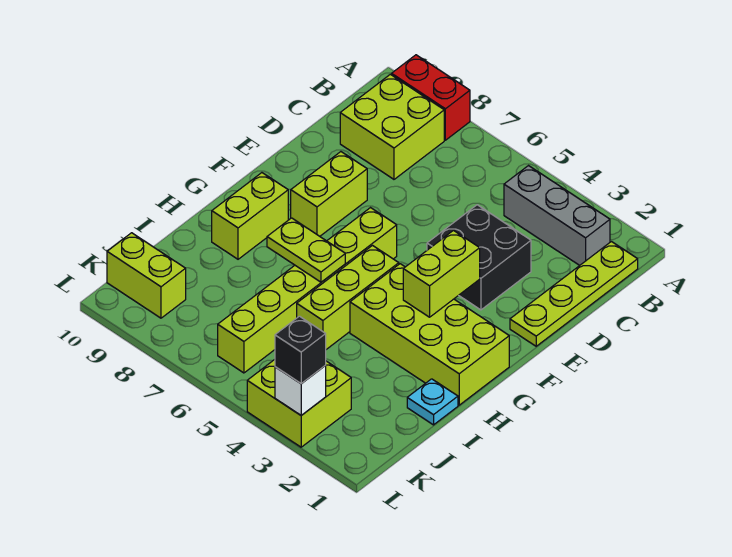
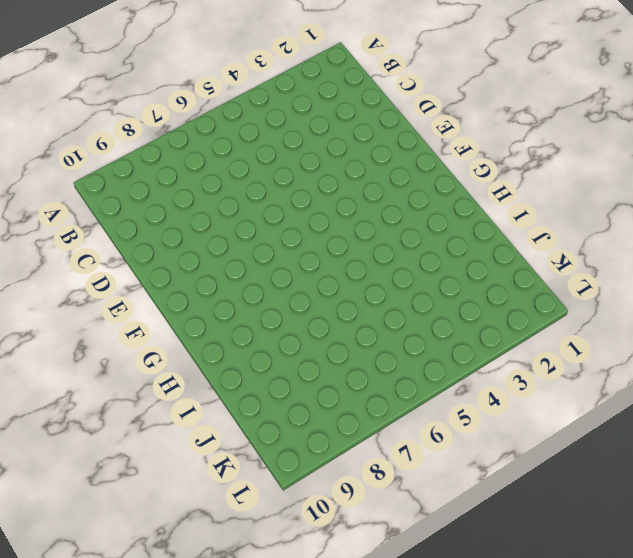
none -> red brick A8:A9 level 1
none -> lime plate B1:E1 level 1
none -> grey brick B2:B4 level 1

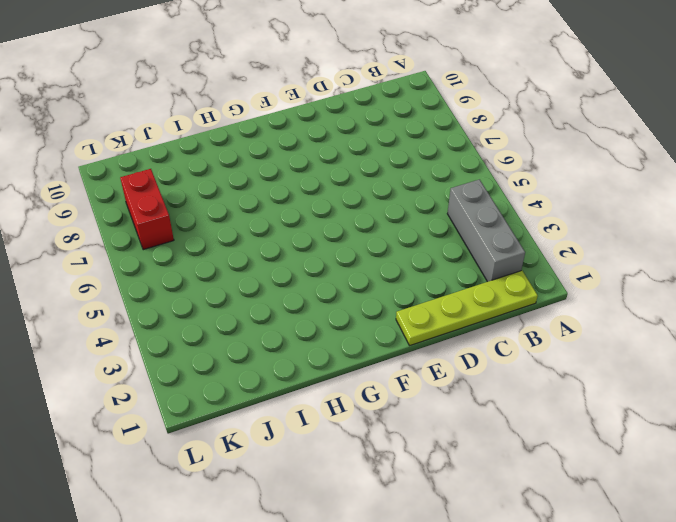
red brick K7:K8 level 1 -> red brick A8:A9 level 1
none -> lime brick B8:C9 level 1
none -> black brick D3:E4 level 1
none -> lime brick E8:F8 level 1

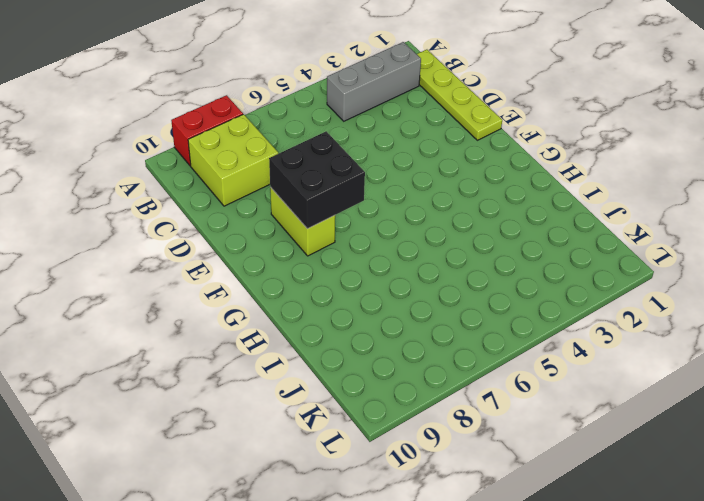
black brick E7:F8 level 2 -> black brick D3:E4 level 1
none -> lime brick F6:K6 level 1
none -> lime brick G1:H4 level 1
none -> lime brick G5:I5 level 1

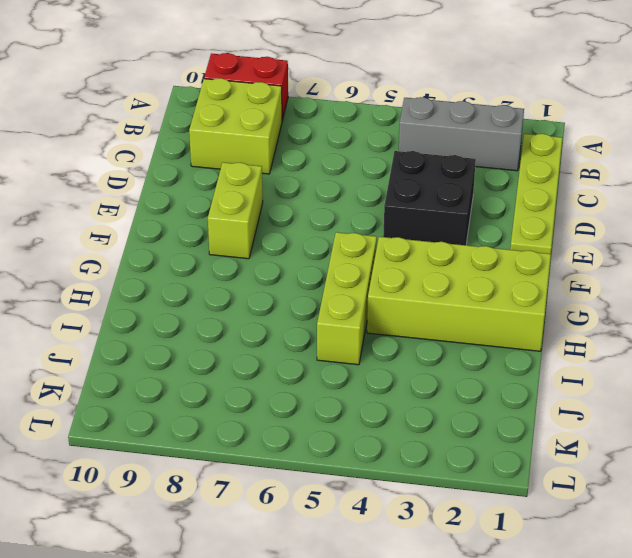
none -> lime brick F6:K6 level 1
none -> lime brick G9:H9 level 1
none -> cyan plate I1 level 1

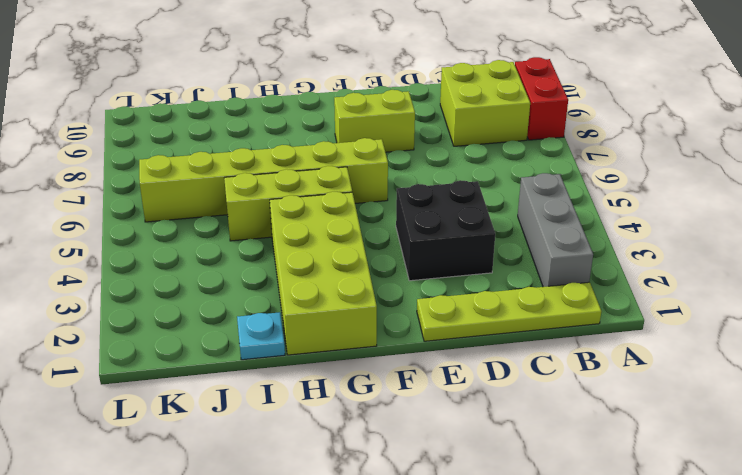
none -> lime brick G9:H9 level 1
none -> lime brick K3:L4 level 1
none -> lime brick K9:K10 level 1

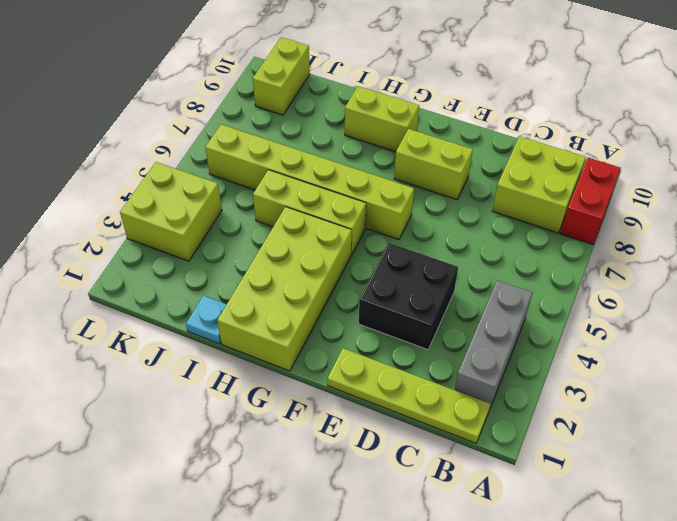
none -> lime brick F3:G3 level 2
none -> lime plate H6:H7 level 2
none -> white brick L3 level 2

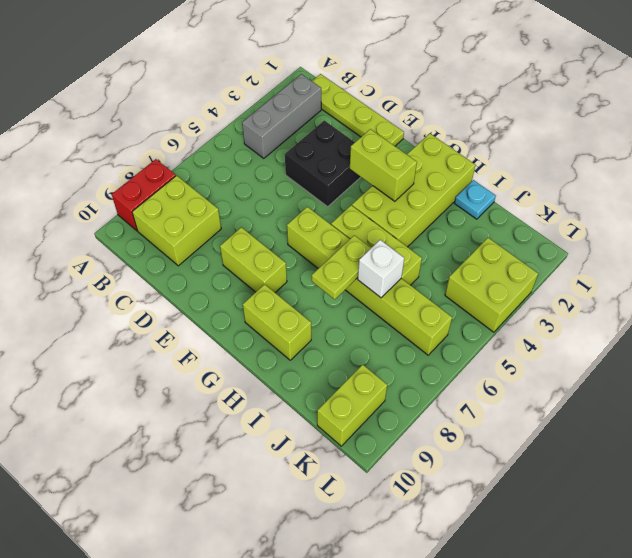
white brick I6 level 2 -> white brick L3 level 2
none -> black brick L3 level 3

